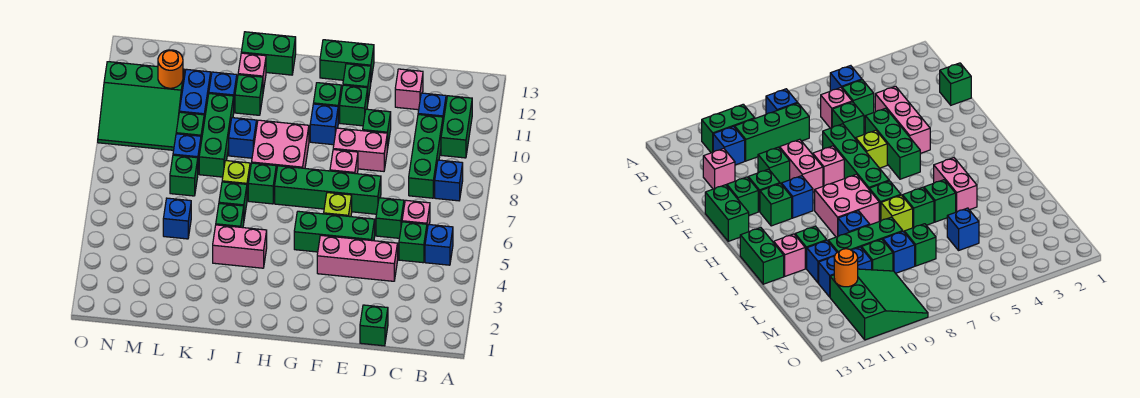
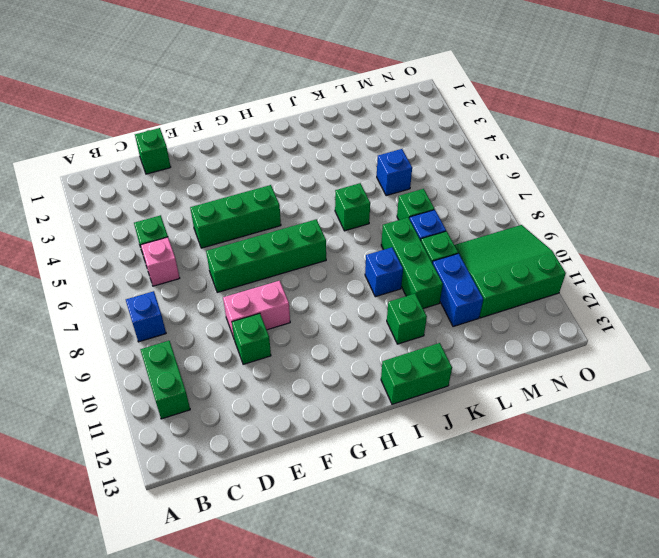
none -> blue brick B5 level 1
none -> green brick C8:C10 level 1
none -> blue brick C11 level 1
none -> pink brick D4:F4 level 1

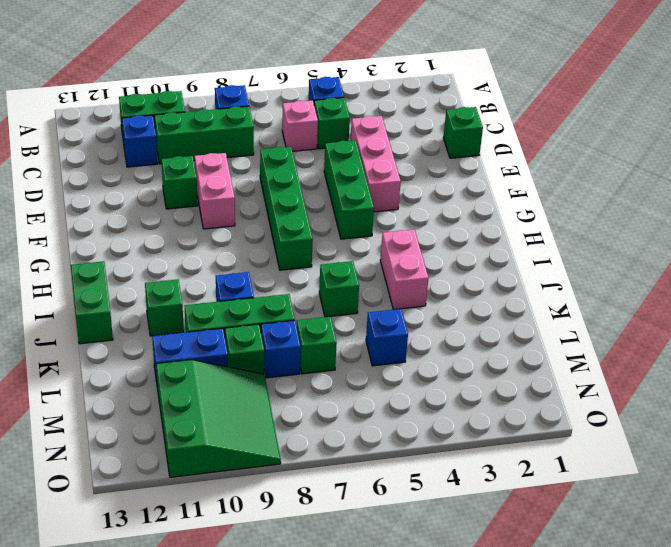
none -> green brick D6 level 1
none -> pink brick D12 level 1
none -> lime brick F6 level 1
none -> pink brick F8 level 1

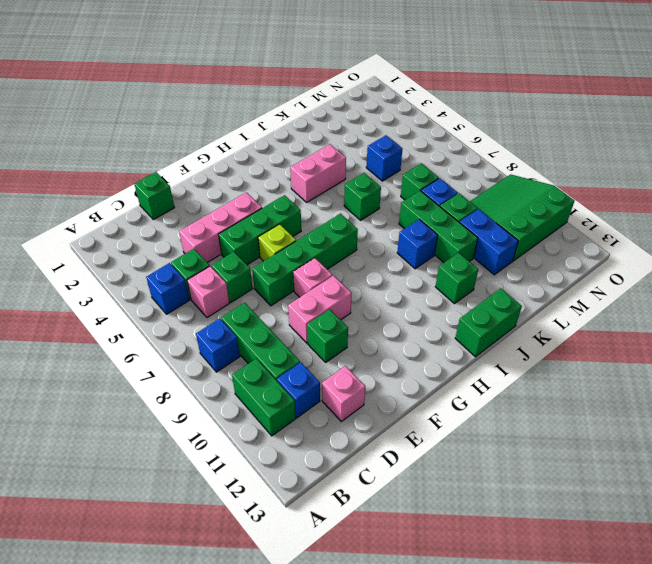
none -> green brick F11 level 1
none -> green brick F12 level 1
none -> green brick F13:G13 level 1
none -> blue brick G10 level 1

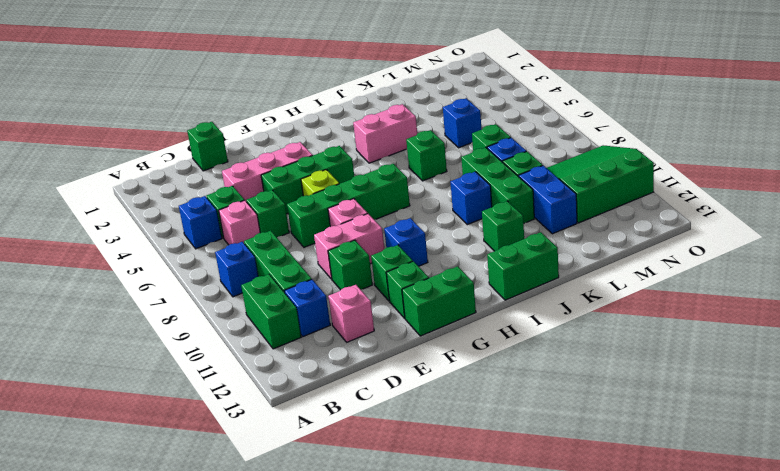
none -> green brick G11 level 1
none -> pink brick H8:I9 level 1
none -> green brick I7 level 1
none -> green brick J5 level 1

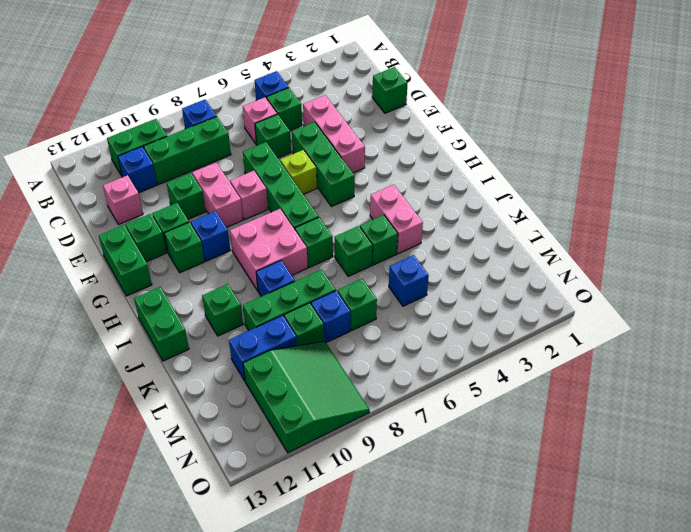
none -> lime brick J7 level 1
none -> pink brick J12 level 1
none -> blue brick K11 level 1
none -> orange round brick M11 level 2

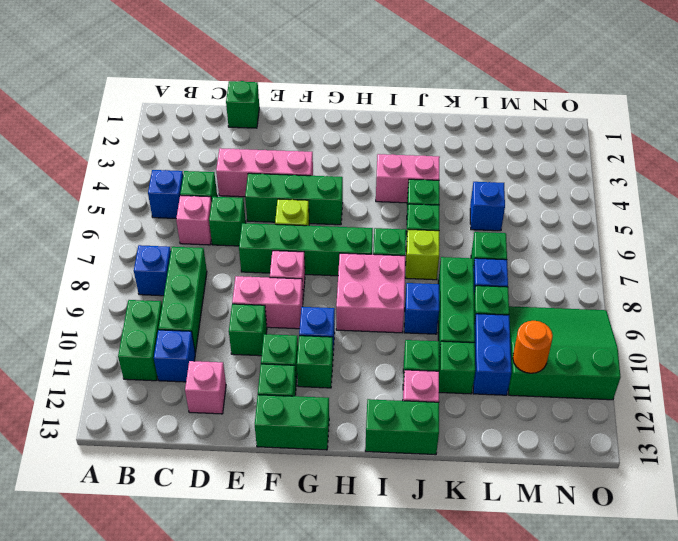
green brick K11 level 1 -> blue brick K11 level 1

